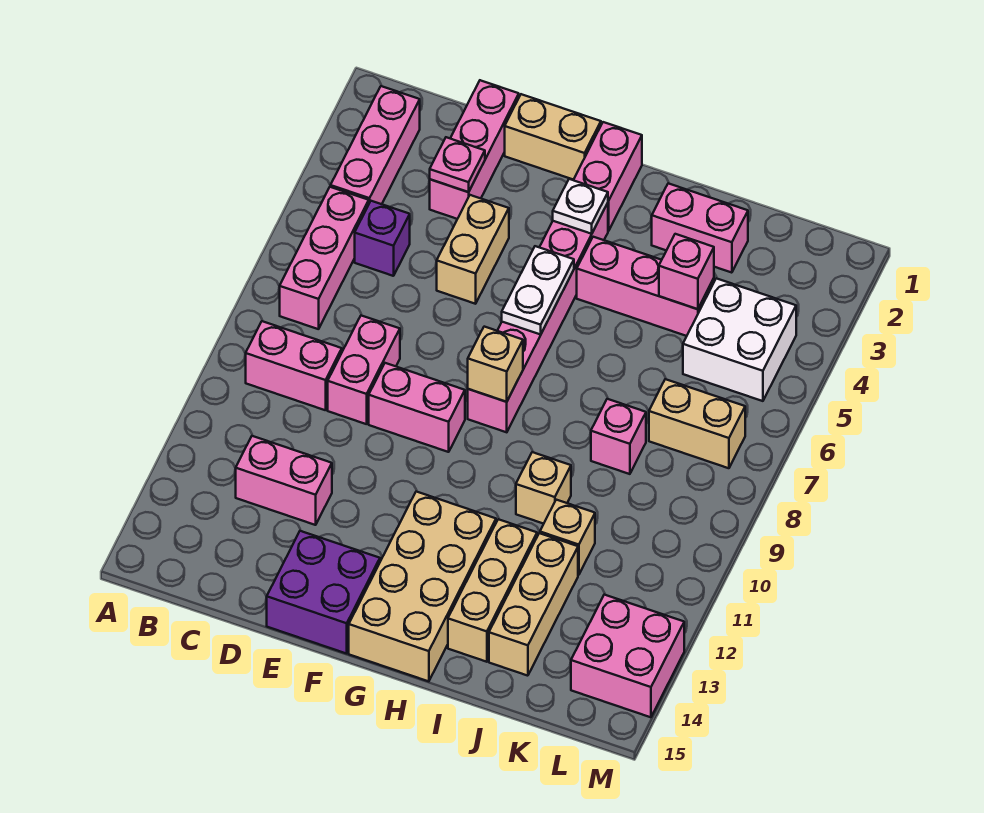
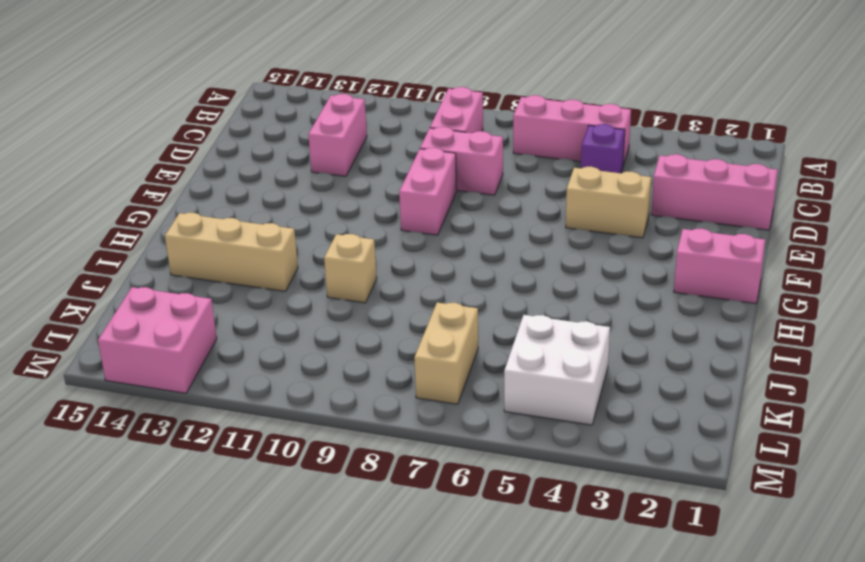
none -> pink brick B2:B4 level 1
none -> tan brick E1:F1 level 1
none -> purple brick E14:F15 level 1

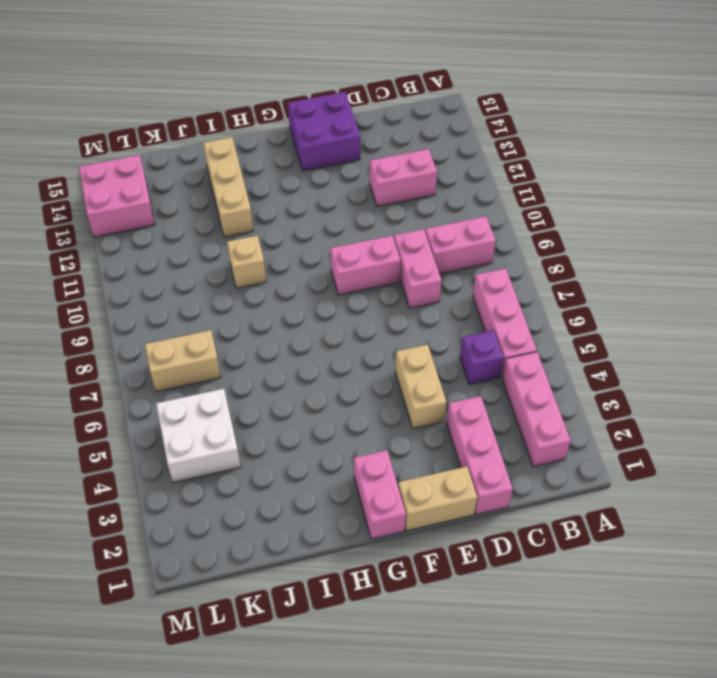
none -> pink brick G3:G8 level 1
none -> tan brick G12:H15 level 1
none -> pink brick H4:J4 level 1

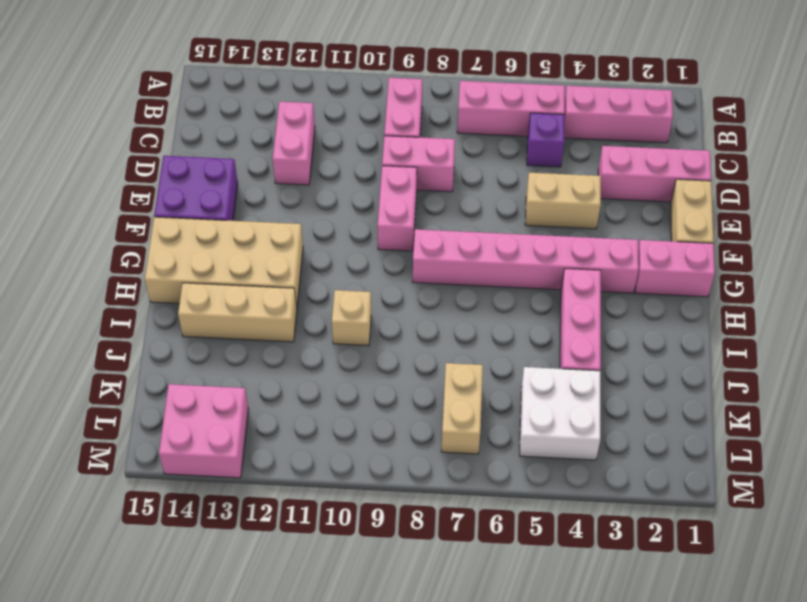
none -> pink brick I2:J2 level 1
none -> pink brick J8 level 1
none -> tan brick J11 level 1

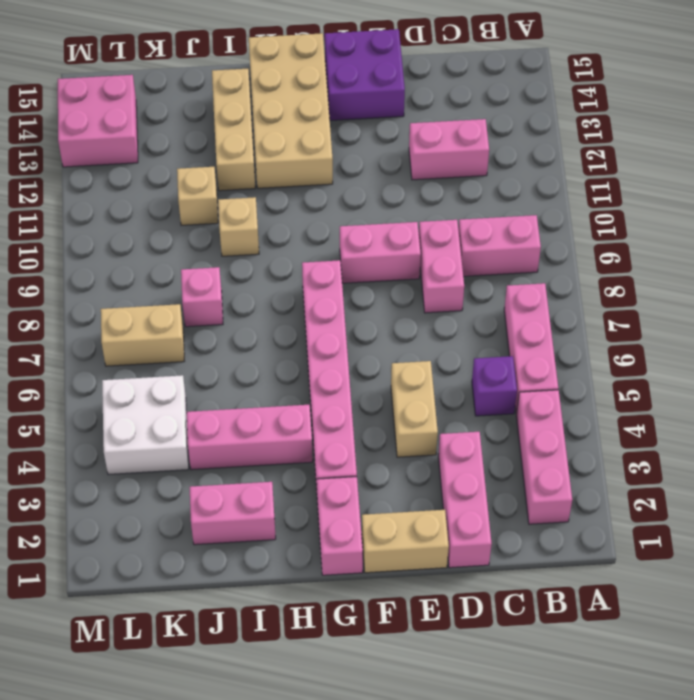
none -> tan brick J12:J14 level 1
none -> pink plate D3 level 2
none -> white plate G3 level 2

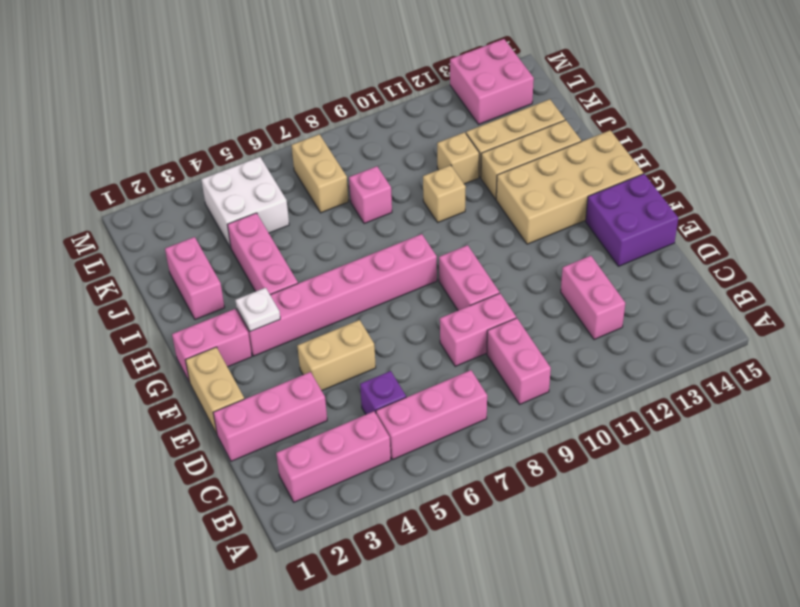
none -> pink plate D3 level 2
none -> white plate G5:G6 level 2
none -> tan brick G8 level 2

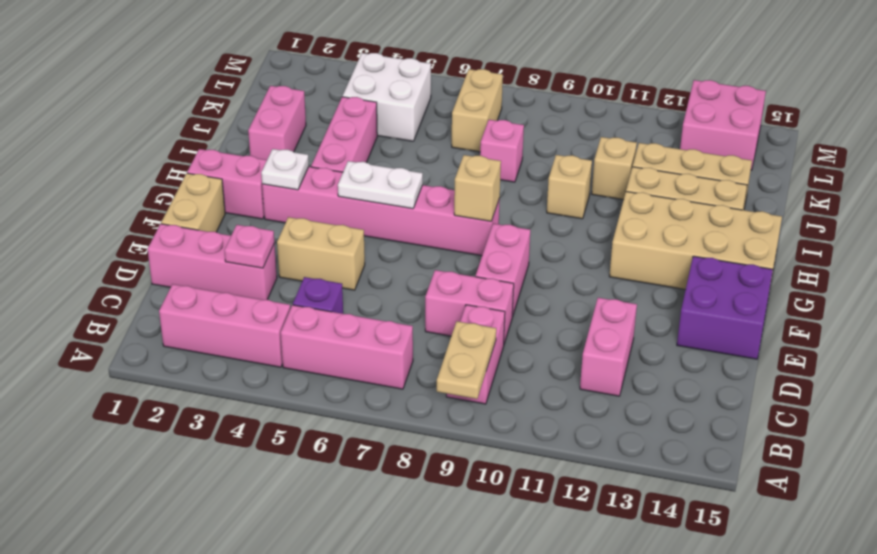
tan plate A9:B9 level 2 -> none
none -> pink brick J4 level 2

